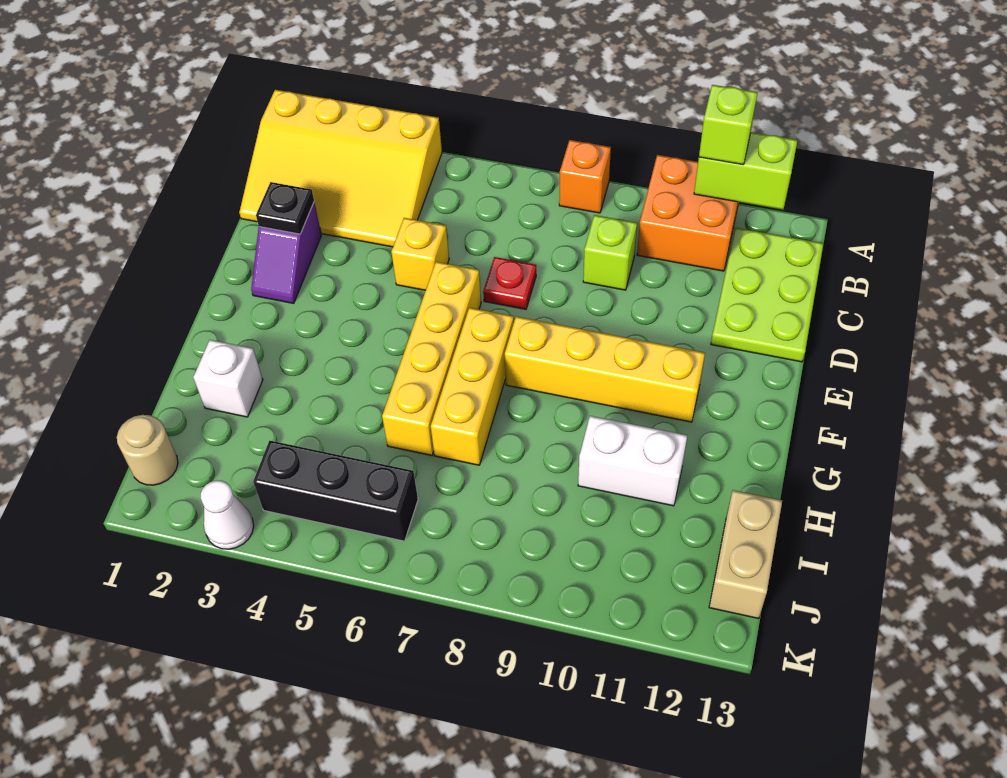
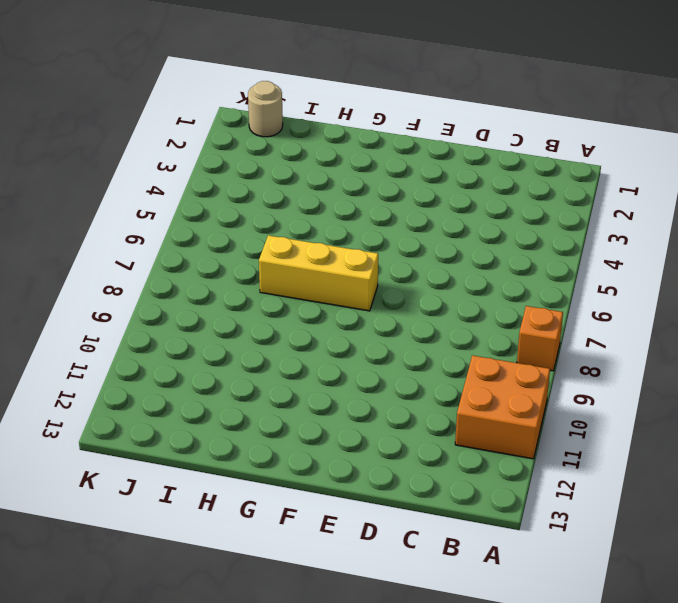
none -> yellow slope A1:C4 level 1 top A
none -> lime plate B12:D13 level 1
none -> lime brick C9 level 1

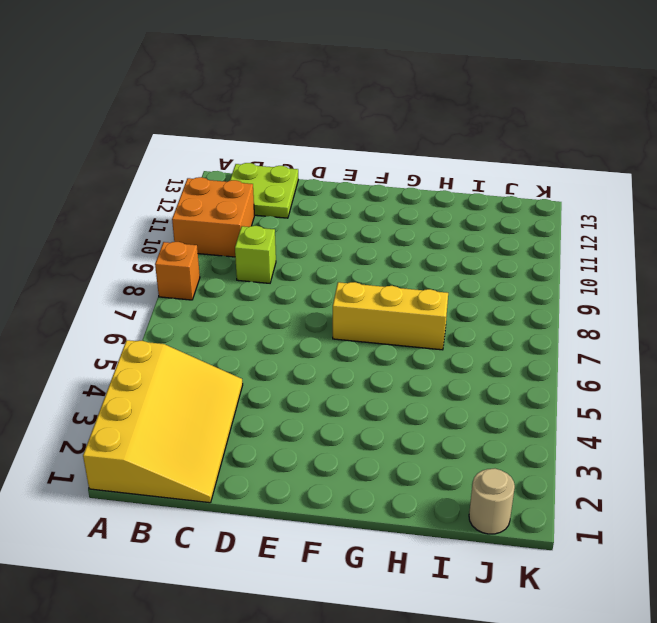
lime plate B12:C13 level 1 -> lime plate B12:D13 level 1
none -> purple slope D2:E2 level 1 top D
none -> yellow brick D5 level 1
none -> red plate D7 level 1

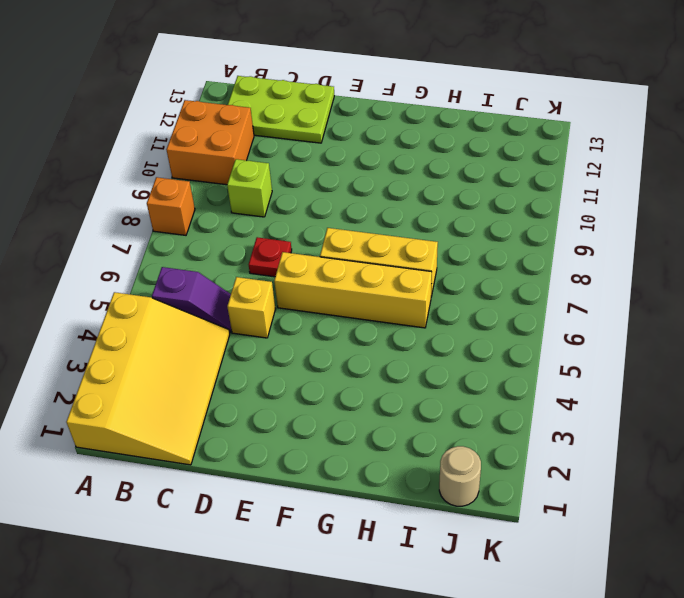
purple slope B5:C5 level 1 top B -> purple slope D2:E2 level 1 top D
none -> yellow brick F8:F11 level 1
none -> white brick H2 level 1
none -> white brick H10:H11 level 1

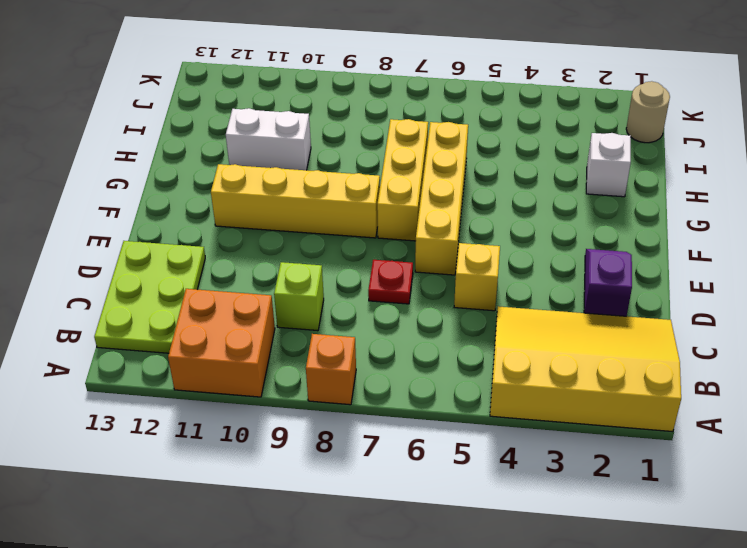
none -> tan brick I13:J13 level 1
none -> black brick J4:J6 level 1
none -> white cone K3 level 1

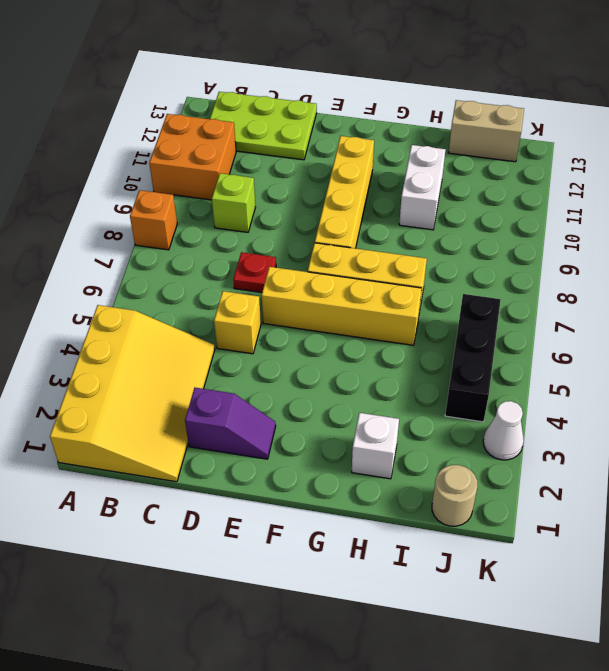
none -> lime brick A11:A12 level 2
none -> black plate D2 level 2
none -> lime brick A11 level 3

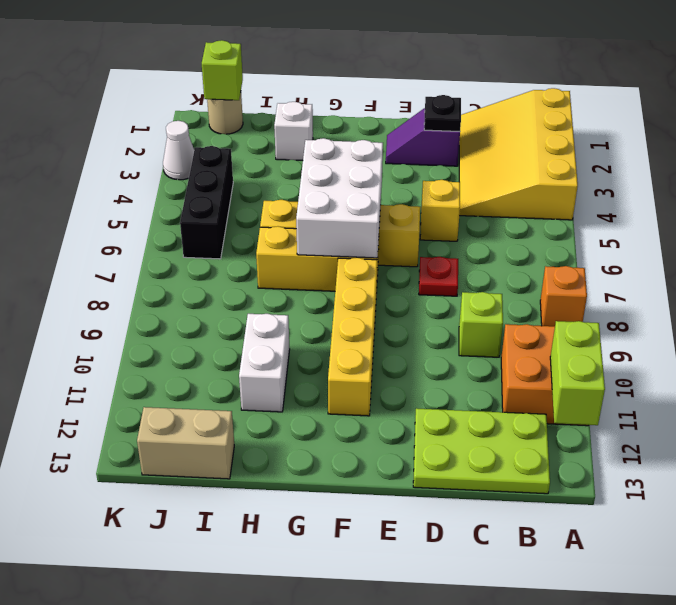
white brick F5:G7 level 2 -> none
lime brick J1 level 2 -> lime brick A11 level 3

